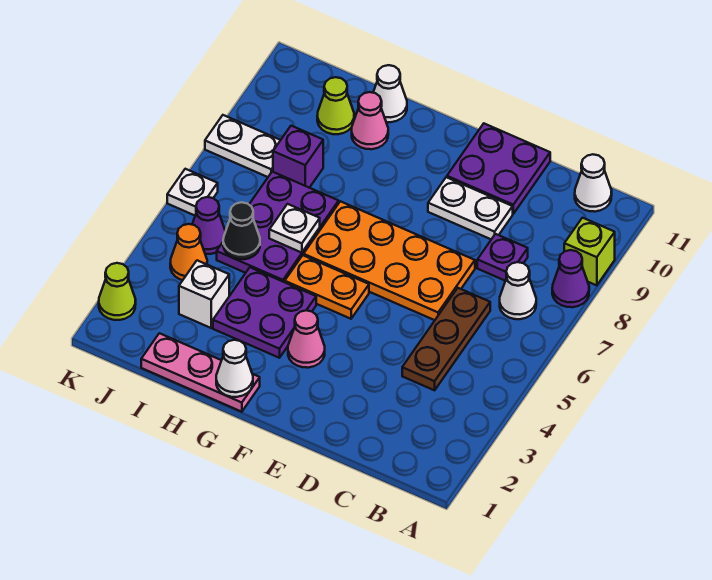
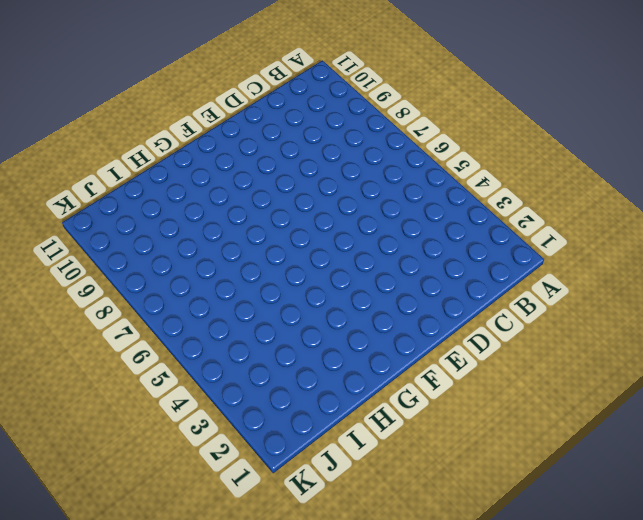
none -> purple cone A8 level 1
none -> lime brick A9 level 1
none -> white cone B7 level 1

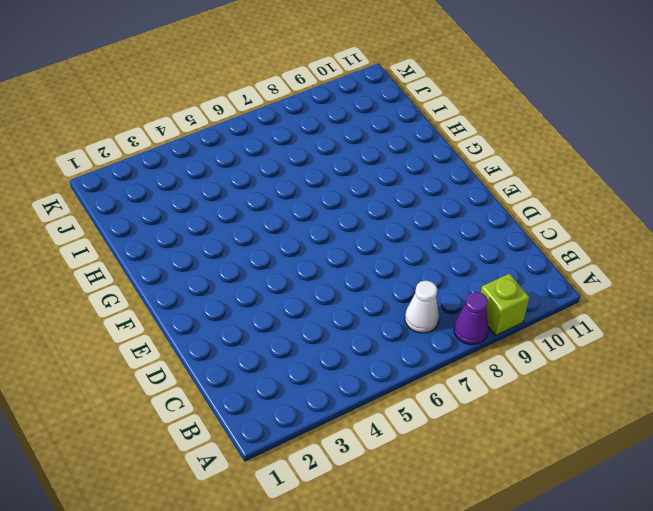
none -> white cone B11 level 1
none -> brown plate C4:C6 level 1
none -> purple plate C8 level 1

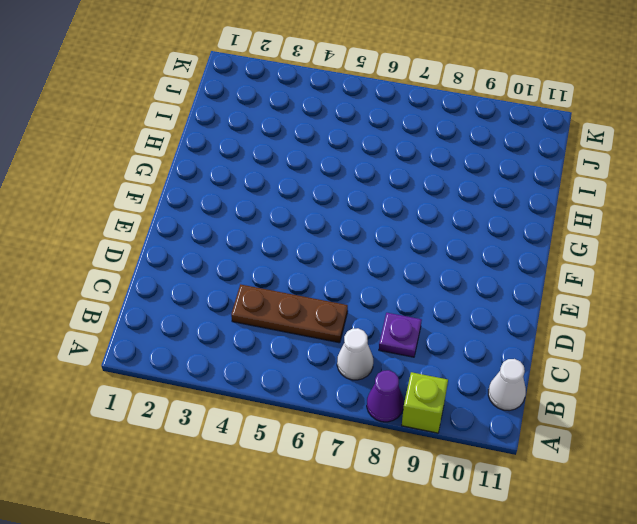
none -> orange plate D6:G7 level 1
none -> white plate D9:E9 level 1
none -> purple plate D10:E11 level 1

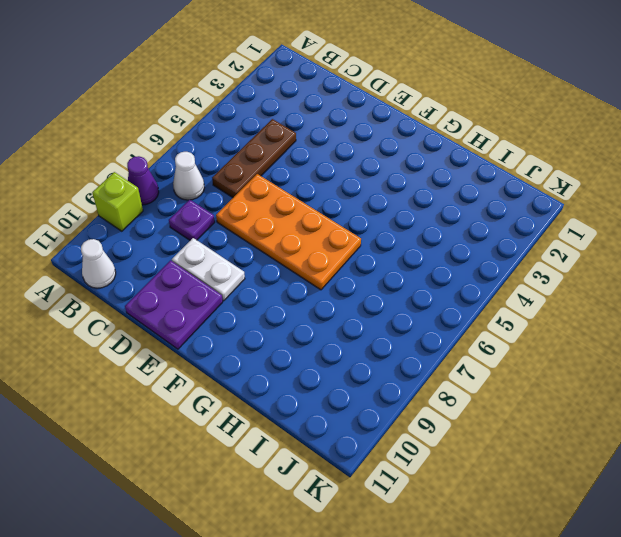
none -> pink cone F3 level 1
none -> orange plate F5:G5 level 1
none -> pink plate G1:I1 level 1

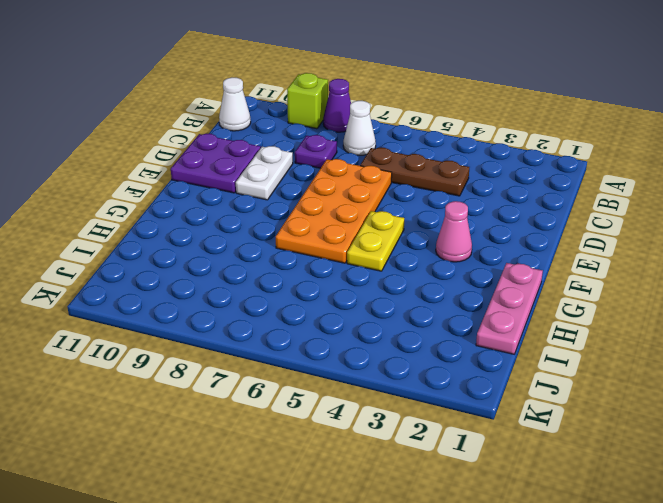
yellow plate F5:G5 level 1 -> orange plate F5:G5 level 1
none -> purple plate G3:H4 level 1
none -> purple plate H5:I7 level 1
none -> pink cone H10 level 1

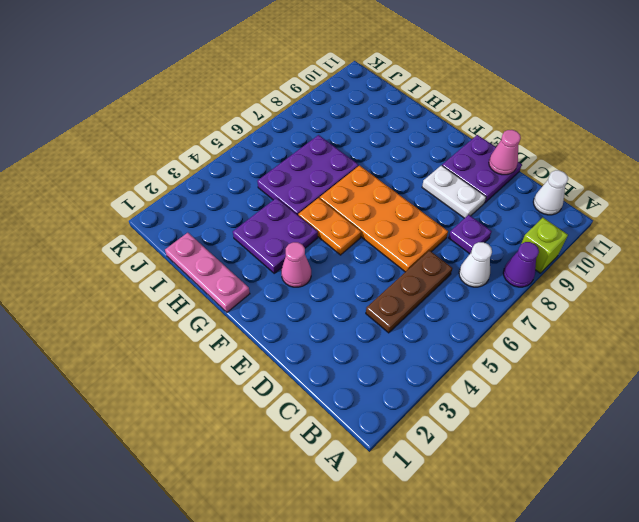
pink cone D11 level 2 -> pink cone H10 level 1
none -> white cone H11 level 1
none -> white brick I3 level 1
none -> purple brick I8 level 1

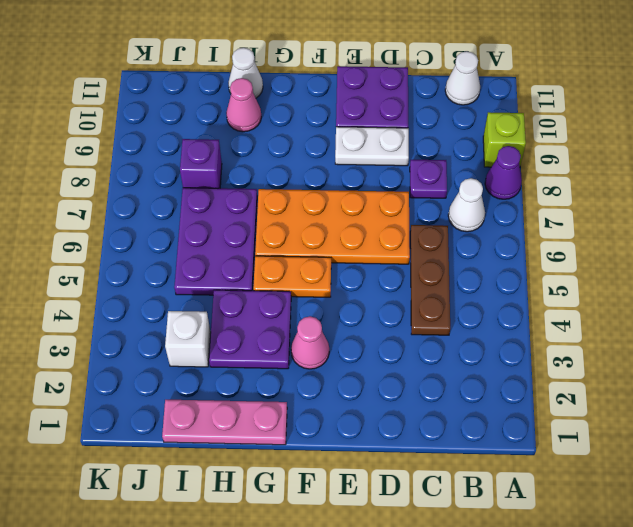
none -> lime cone I10 level 1
none -> orange cone J4 level 1
none -> purple cone J5 level 1

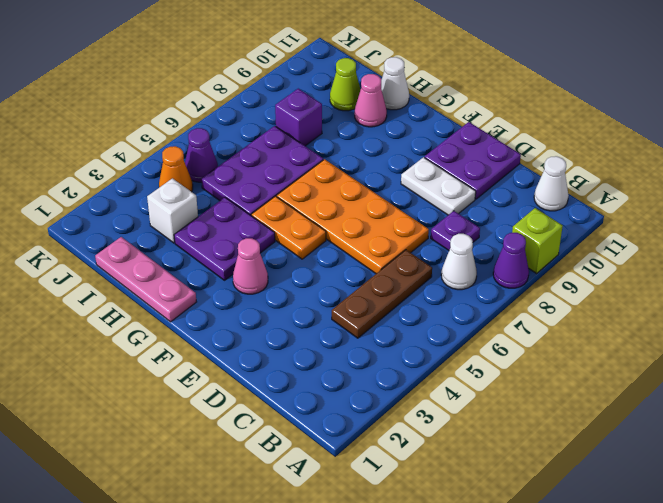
none -> white plate J8:K8 level 1
none -> lime cone K2 level 1
none -> white plate K6 level 1

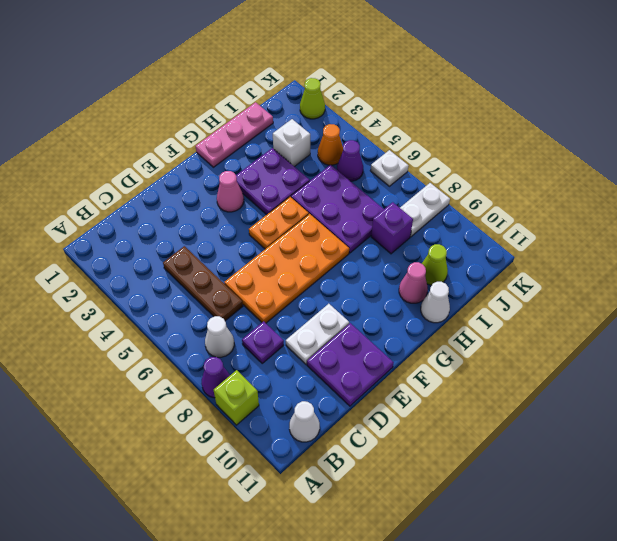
none -> white cone G1 level 2
none -> white plate H6 level 2
none -> black cone I5 level 2

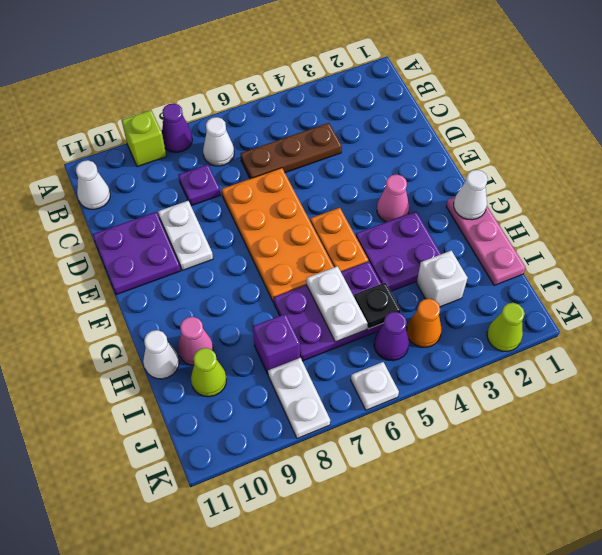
white plate H6:I6 level 2 -> white plate H6 level 2
black plate I5 level 2 -> black cone I5 level 2

